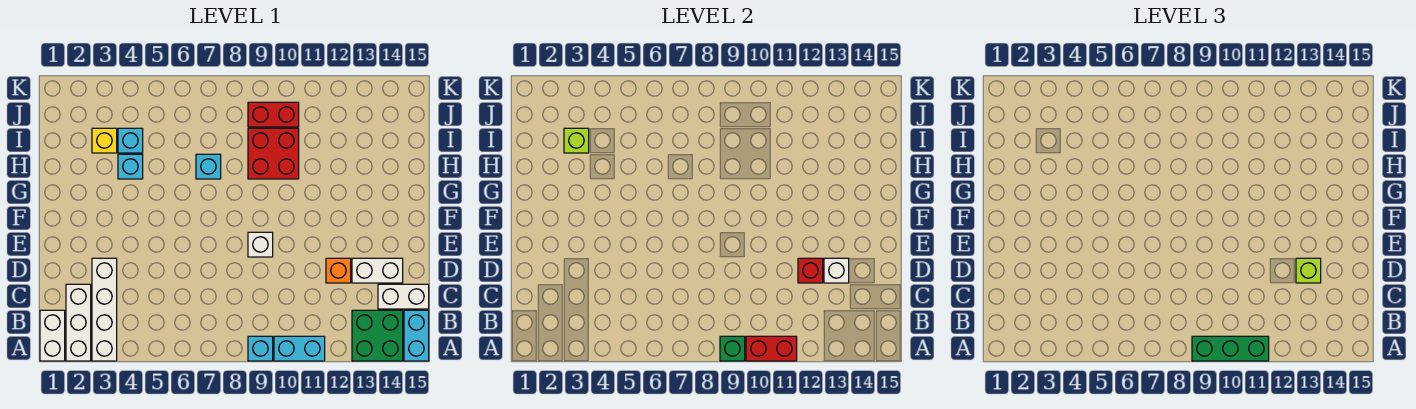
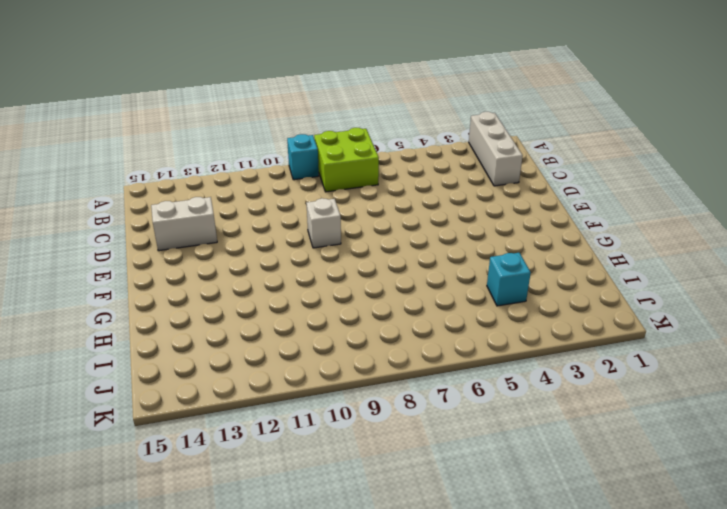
lime brick A7:B8 level 1 -> none
none -> white brick A1:B1 level 1
none -> white brick A3:D3 level 1
none -> cyan brick A10:A11 level 1

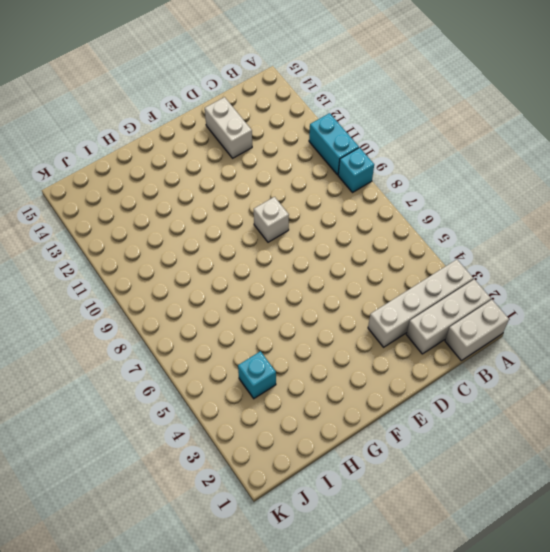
none -> green brick A13:B14 level 1
none -> cyan brick A15:B15 level 1
none -> white brick C14:C15 level 1

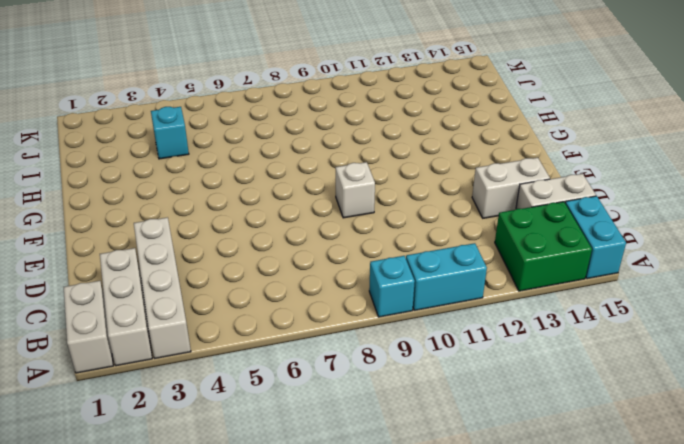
none -> orange brick D12 level 1
none -> cyan brick H4 level 1
none -> cyan brick H7 level 1

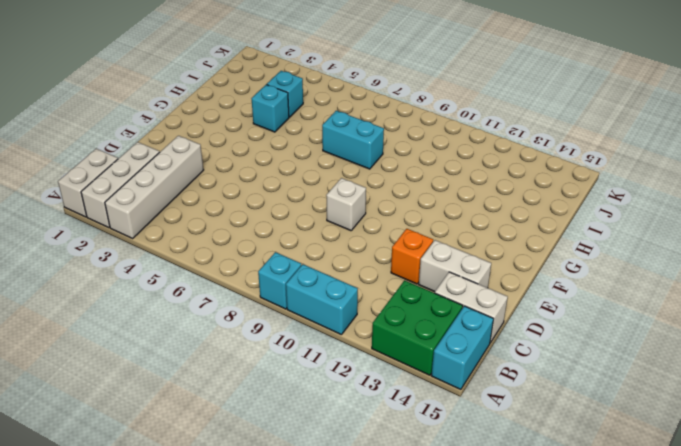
cyan brick H7:H8 level 1 -> cyan brick H7 level 1
none -> red brick H9:I10 level 1
none -> yellow brick I3 level 1
none -> red brick J9:J10 level 1

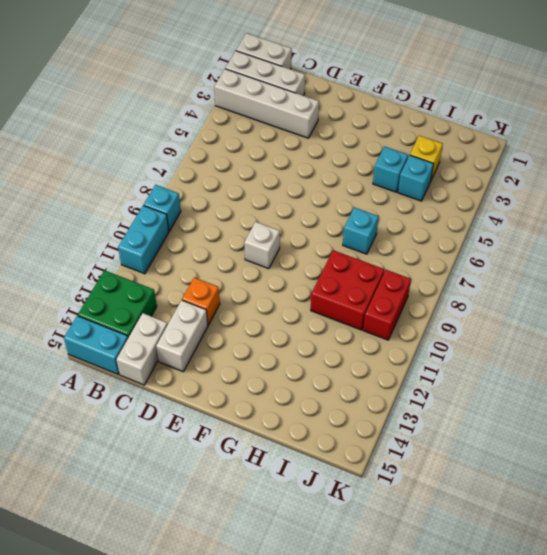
none -> green brick A9 level 2
none -> red brick A10:A11 level 2
none -> red brick D12 level 2

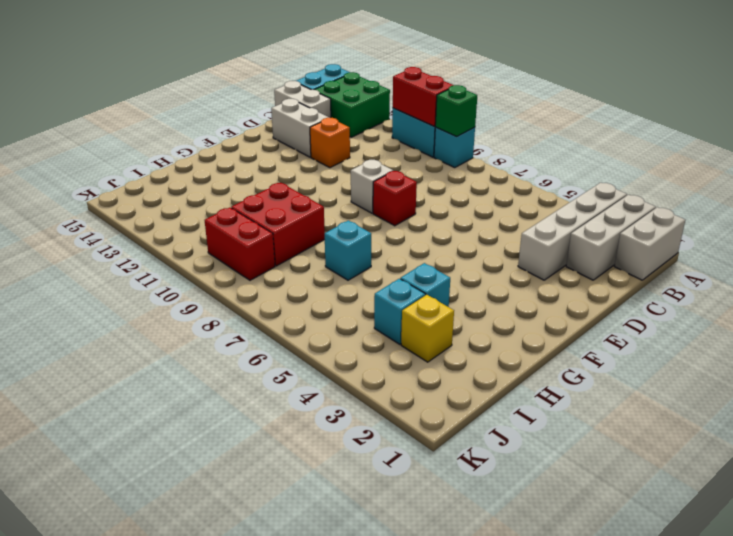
red brick E8 level 1 -> red brick D12 level 2
none -> white brick D13 level 2
none -> lime brick I3 level 2
none -> green brick A9:A11 level 3

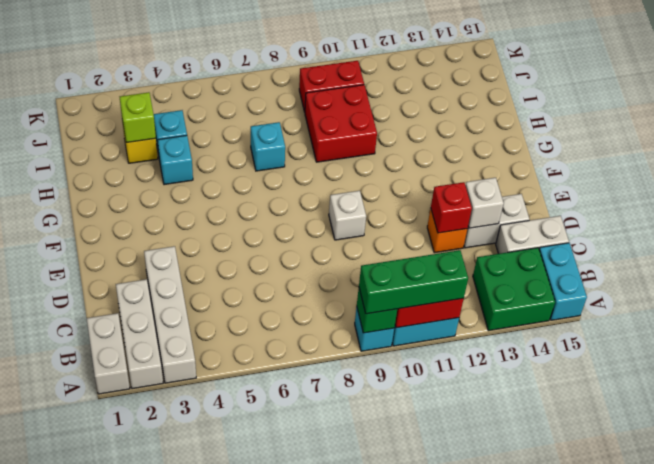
none -> lime brick D13 level 3

